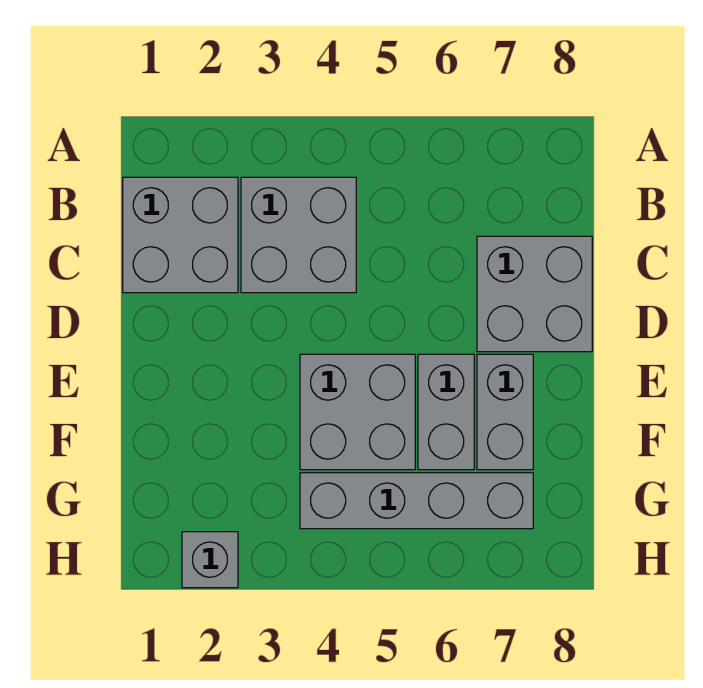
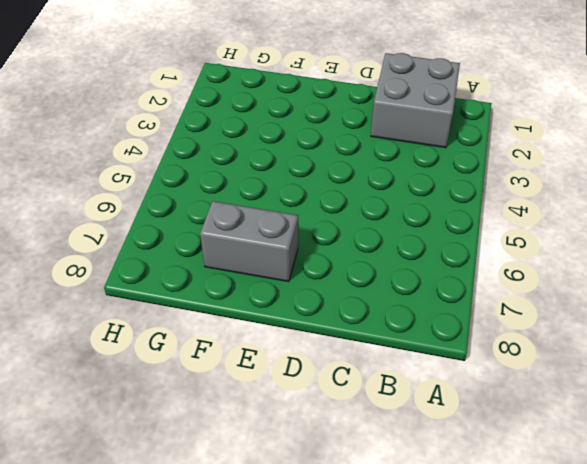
none -> grey brick B3:C4 level 1
none -> grey brick C7:D8 level 1

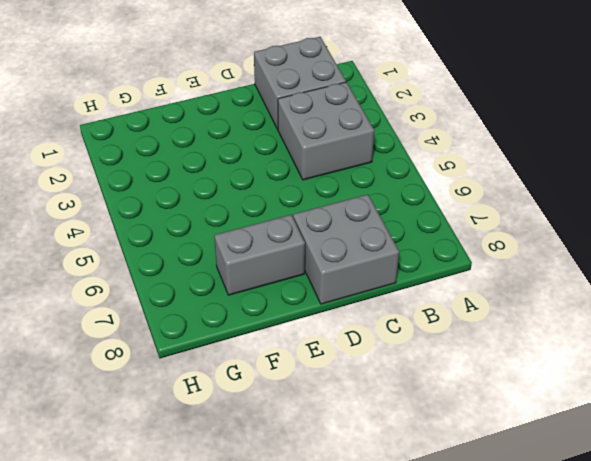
none -> grey brick E4:F5 level 1
none -> grey brick E6:F6 level 1

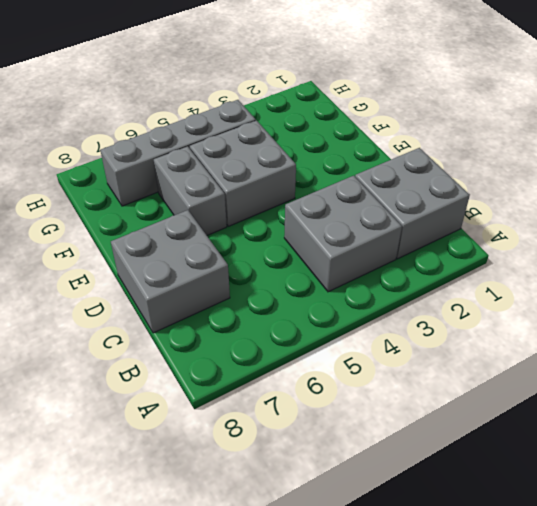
none -> grey brick E7:F7 level 1
none -> grey brick H2 level 1

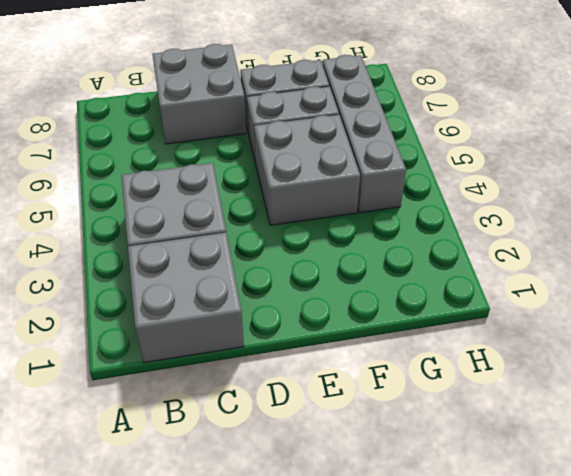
none -> grey brick H2 level 1

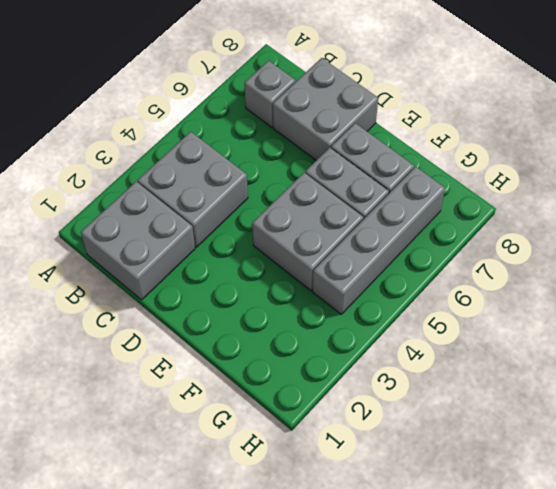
grey brick B7 level 1 -> grey brick H2 level 1

